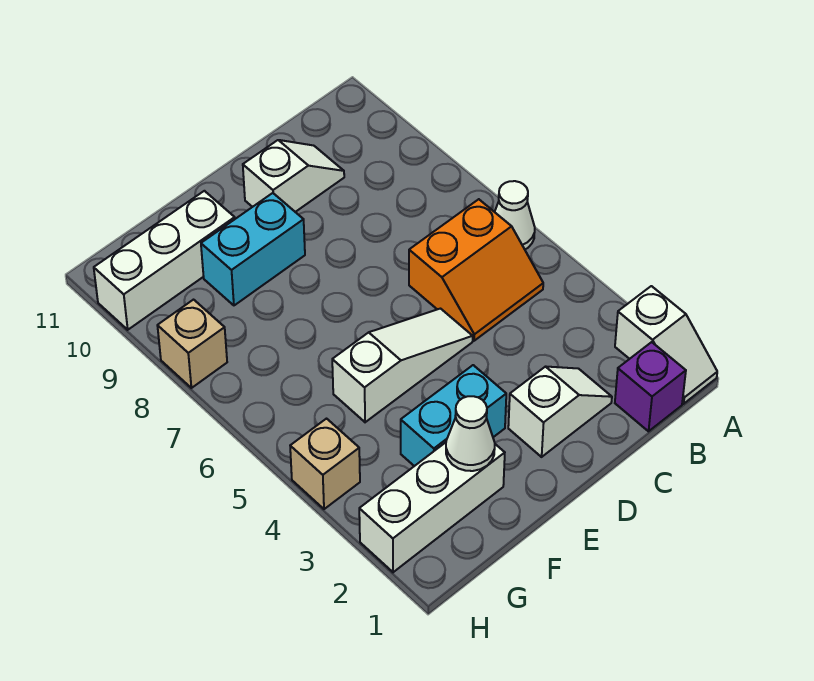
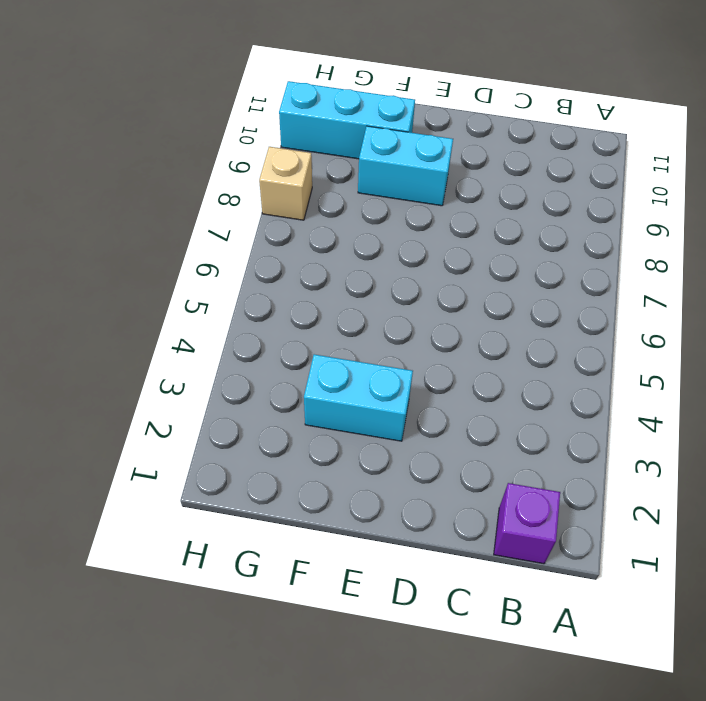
cyan brick F10:H10 level 1 -> white brick F10:H10 level 1
none -> white slope A1:A2 level 1 top 2
none -> white cone A6 level 1
none -> orange slope B5:C6 level 1 top 6

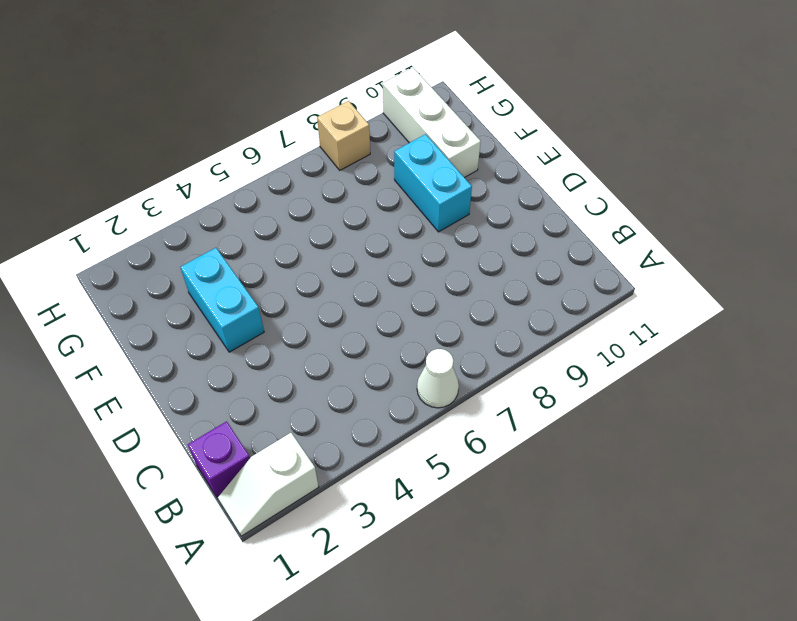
none -> orange slope B5:C6 level 1 top 6
none -> white slope C2:D2 level 1 top D
none -> white slope C10:D10 level 1 top D

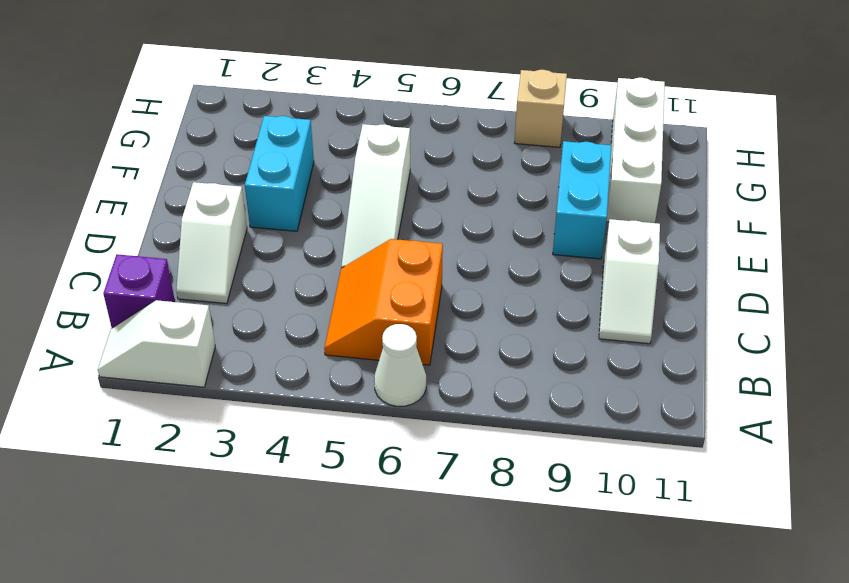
none -> white brick F2:H2 level 1
none -> tan brick H4 level 1
none -> white cone F2 level 2

